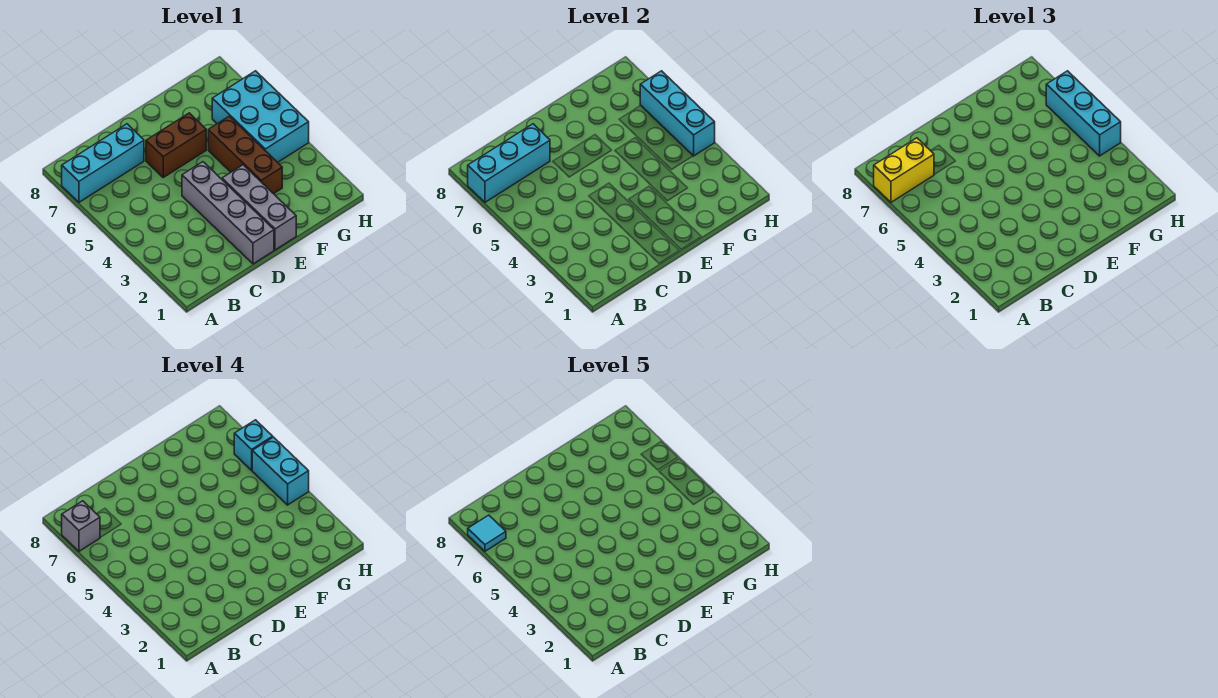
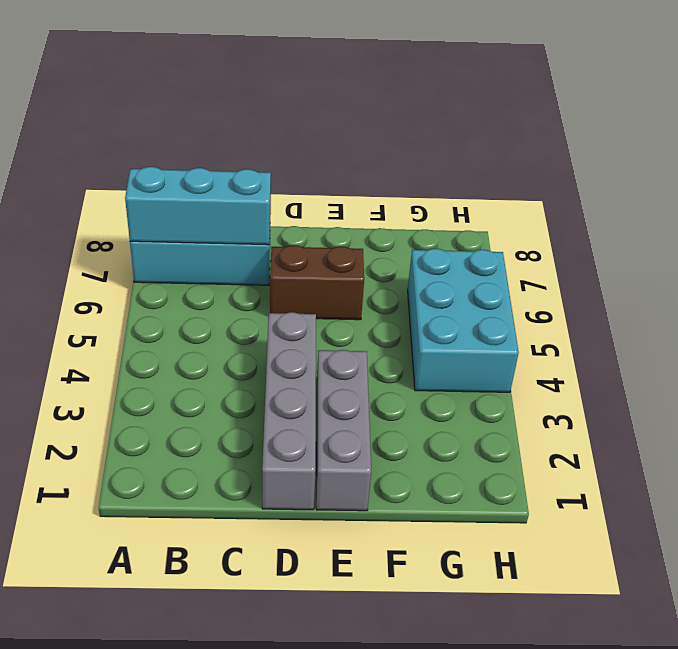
none -> brown brick F3:F5 level 1
none -> cyan brick H4:H6 level 2
none -> yellow brick A7:B7 level 3

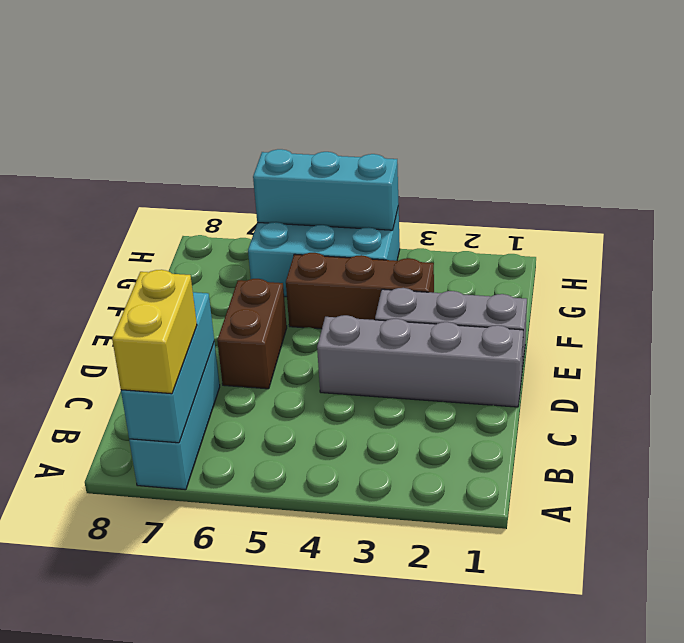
none -> cyan brick H4:H6 level 3
none -> grey brick A7 level 4
none -> cyan brick H4:H5 level 4

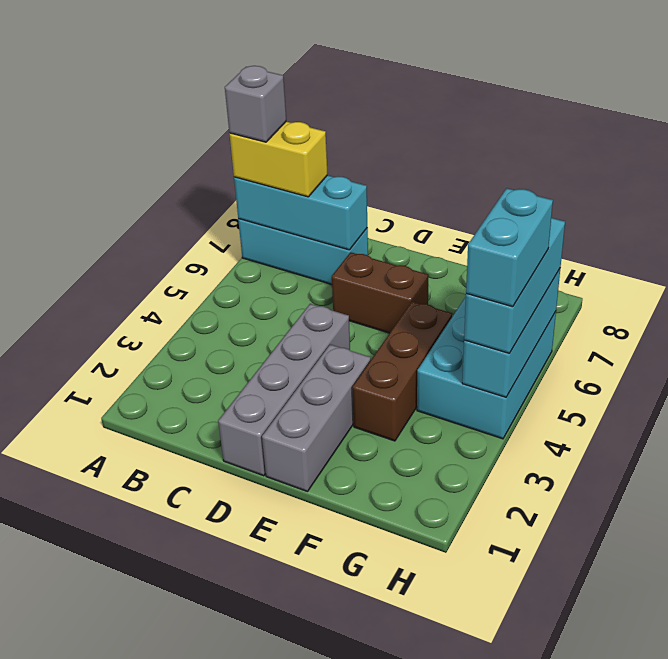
none -> cyan brick H6 level 4
none -> cyan tile A7 level 5

